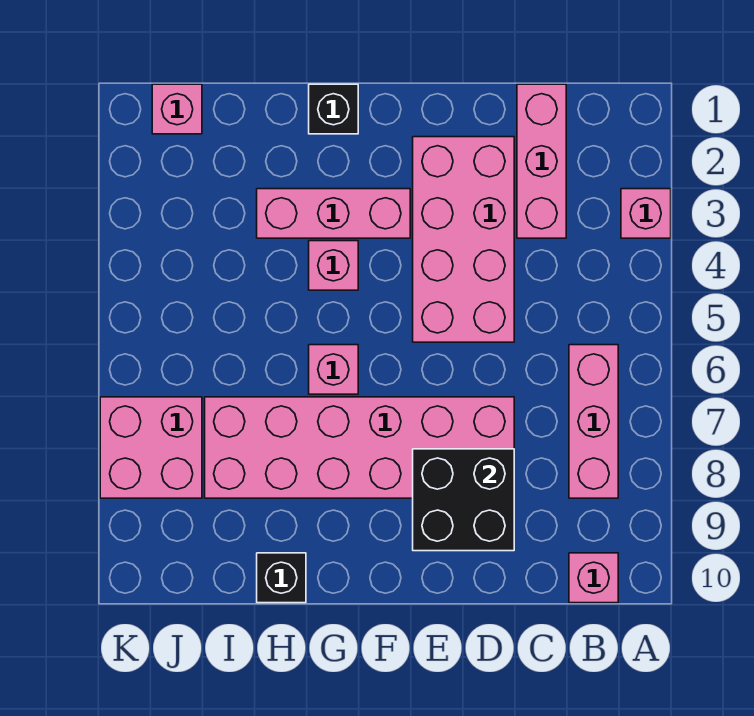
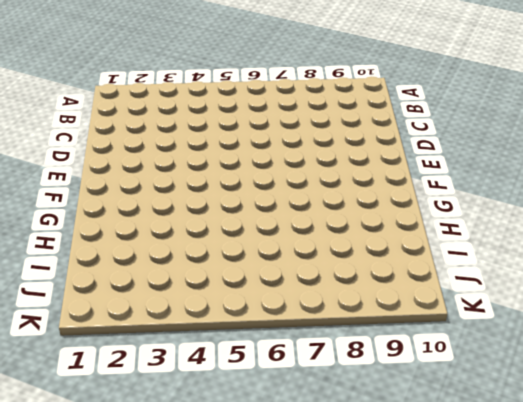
none -> pink brick A3 level 1
none -> pink brick B6:B8 level 1
none -> pink brick B10 level 1

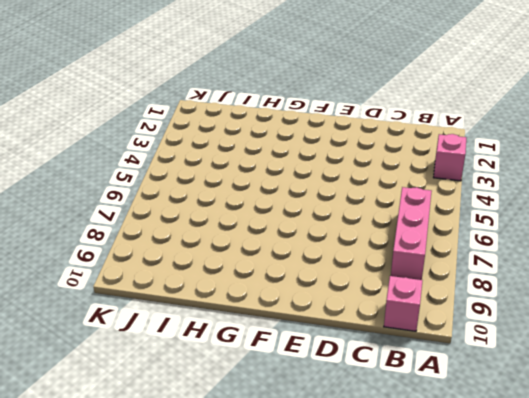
none -> pink brick C1:C3 level 1
none -> pink brick D2:E5 level 1
none -> pink brick D7:I8 level 1

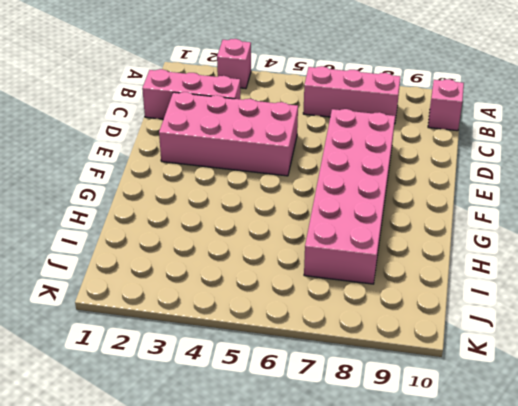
none -> pink brick F3:H3 level 1
none -> black brick G1 level 1
none -> pink brick G4 level 1

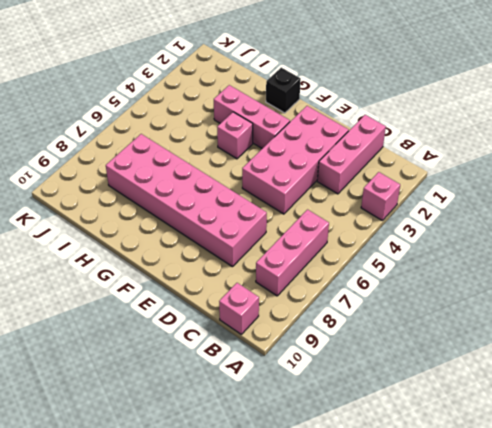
none -> pink brick G6 level 1
none -> black brick H10 level 1
none -> pink brick J1 level 1

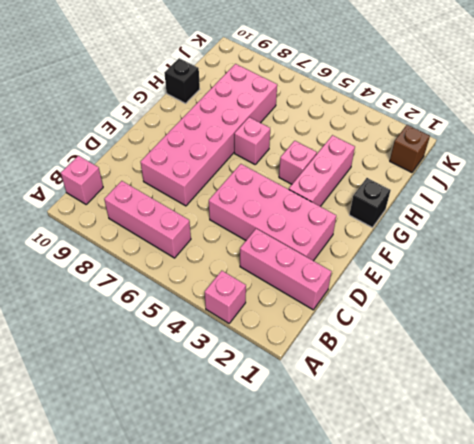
brown brick J1 level 1 -> pink brick J1 level 1
none -> pink brick J7:K8 level 1
none -> black brick D8:E9 level 2

